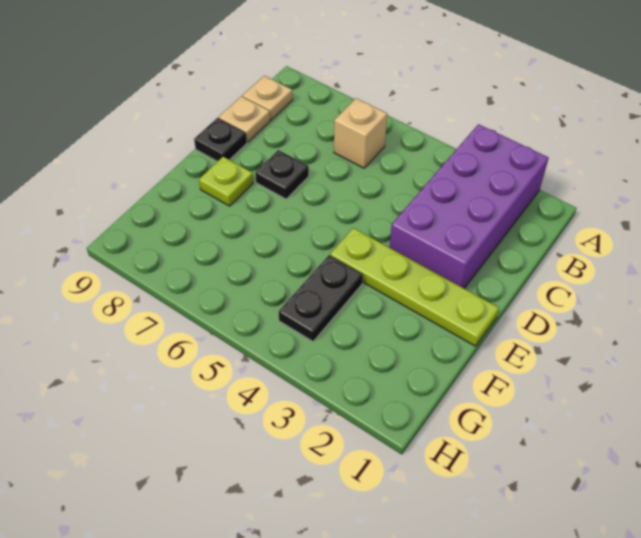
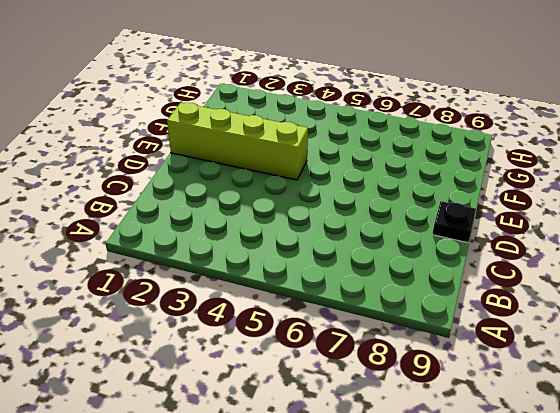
lime brick E1:E4 level 1 -> lime plate E1:E4 level 1
none -> purple brick A2:D3 level 1
none -> tan brick B6 level 1

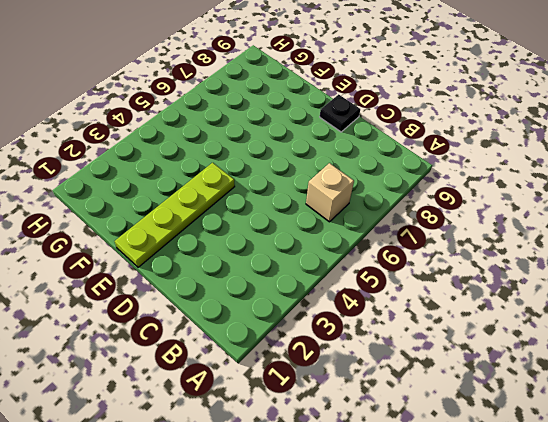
none -> purple brick A2:D3 level 1
none -> tan plate B9 level 1

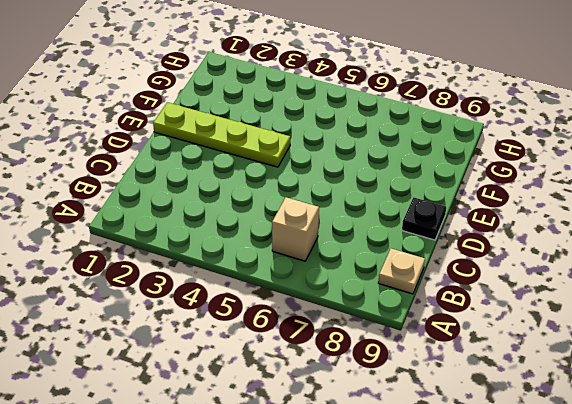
none -> purple brick A2:D3 level 1
none -> tan plate C9 level 1

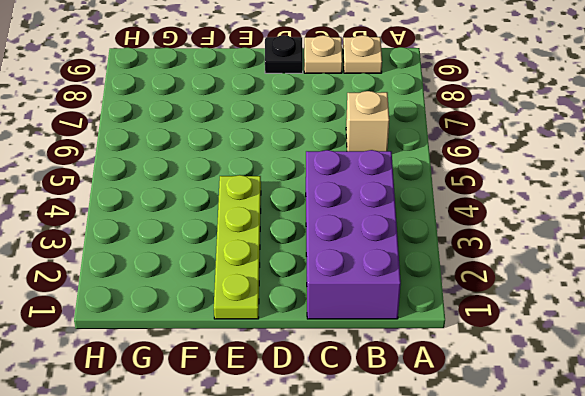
purple brick B1:C4 level 1 -> purple brick A2:D3 level 1
none -> black plate D7 level 1
none -> lime plate E8 level 1

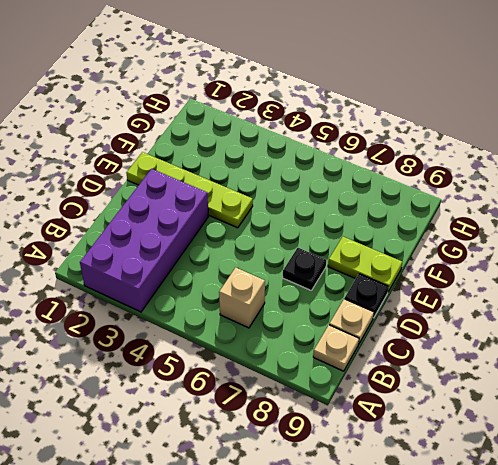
lime plate E8:E9 level 1 -> lime plate E8 level 1
none -> black plate F4:G4 level 1

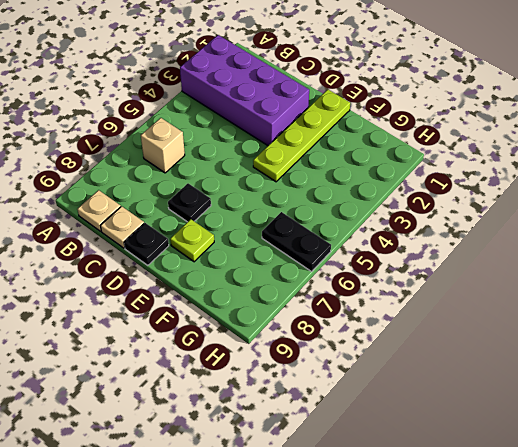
black plate G6:H6 level 1 -> black plate F4:G4 level 1

